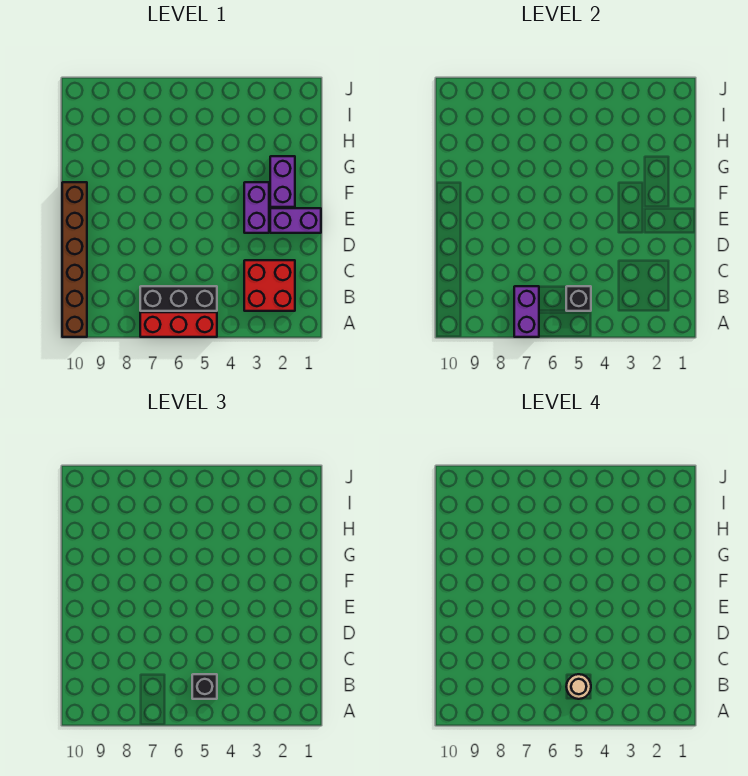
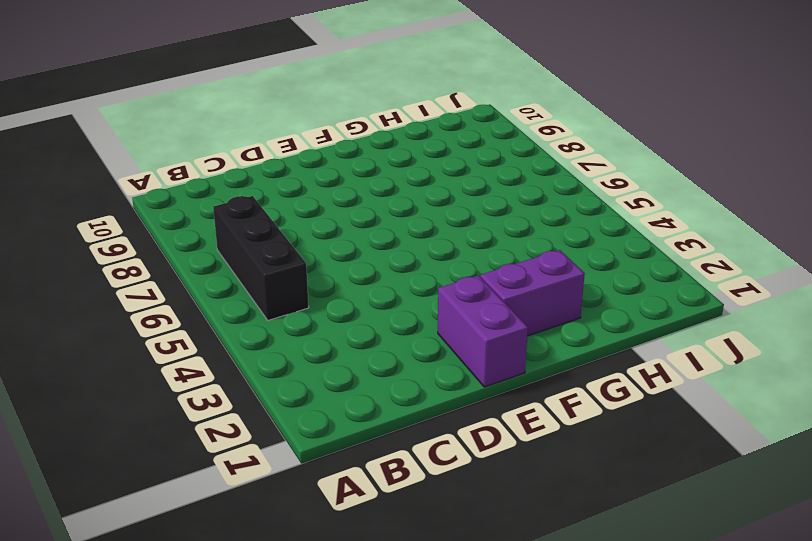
none -> red brick A5:A7 level 1
none -> brown brick A10:F10 level 1

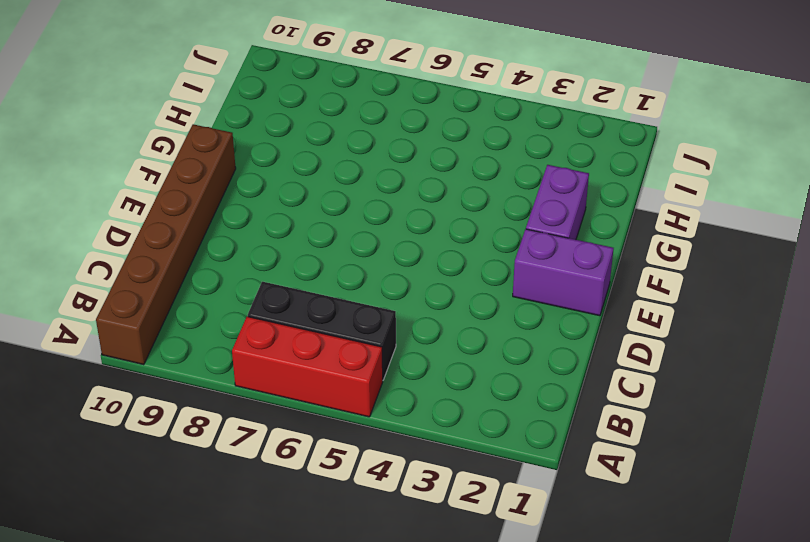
none -> red brick B2:C3 level 1
none -> purple brick E3:F3 level 1

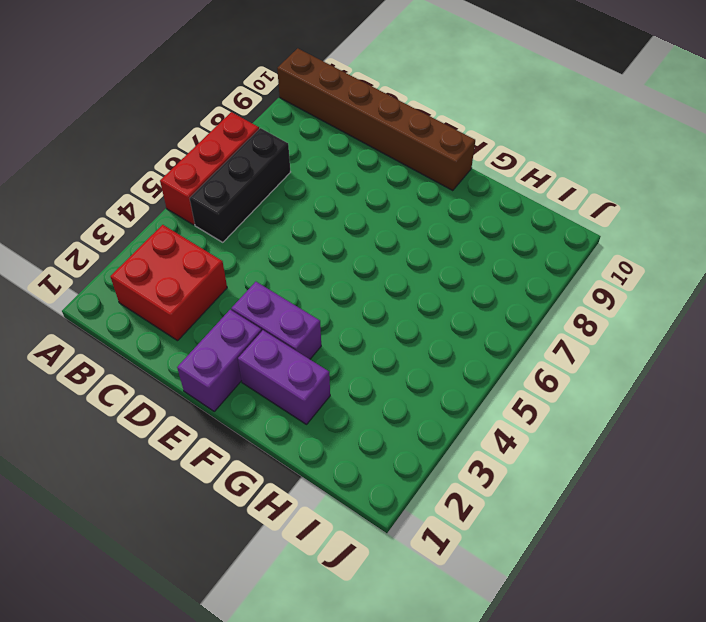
none -> purple brick A7:B7 level 2
none -> black brick B5 level 2

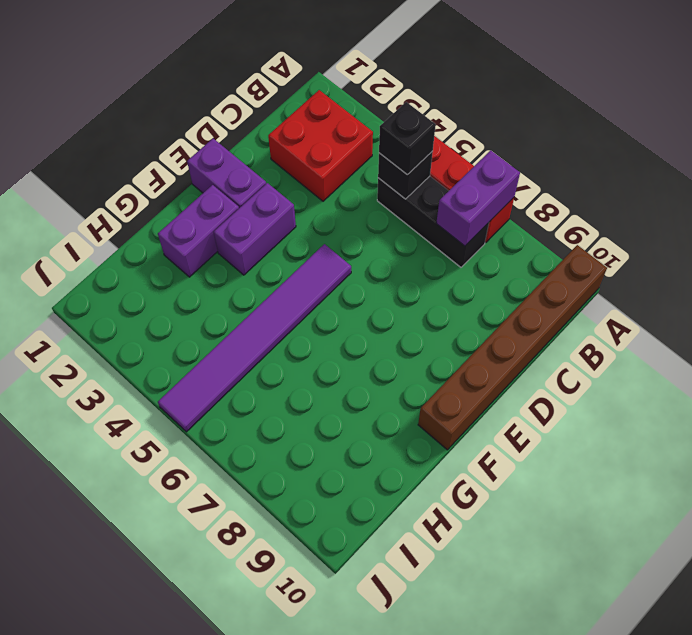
purple tile E5:J5 level 1 -> none
none -> tan round brick B5 level 4

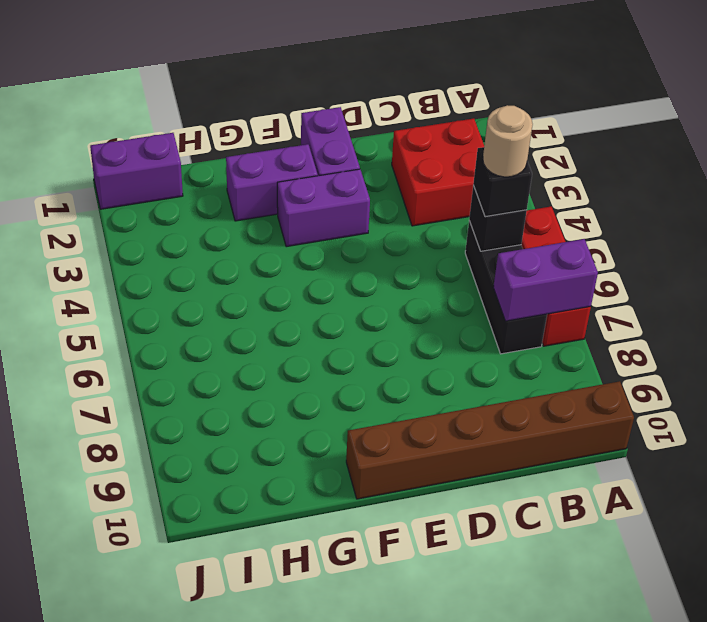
purple brick I1:J1 level 1 -> none

